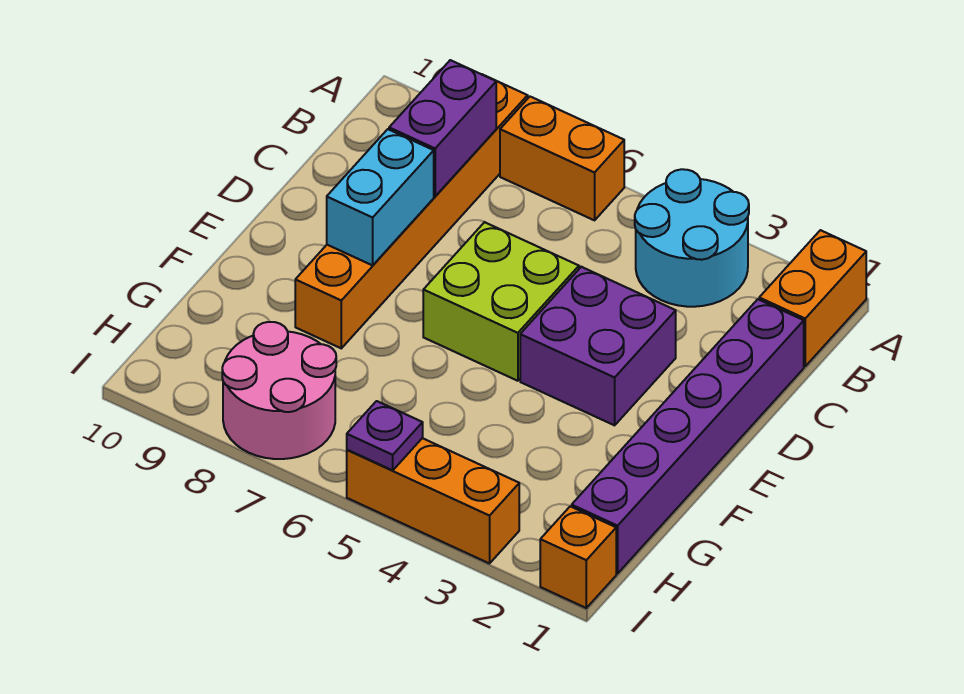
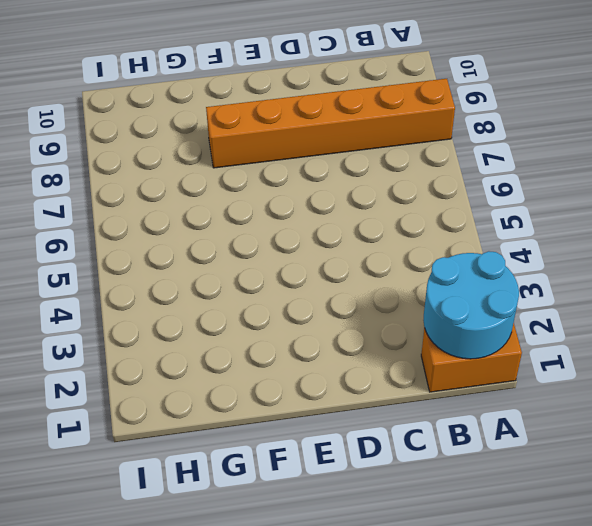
cyan round brick A1:B2 level 2 -> cyan round brick A3:B4 level 1
none -> orange brick A6:A7 level 1
none -> purple brick C1:H1 level 1
none -> purple brick D3:E4 level 1

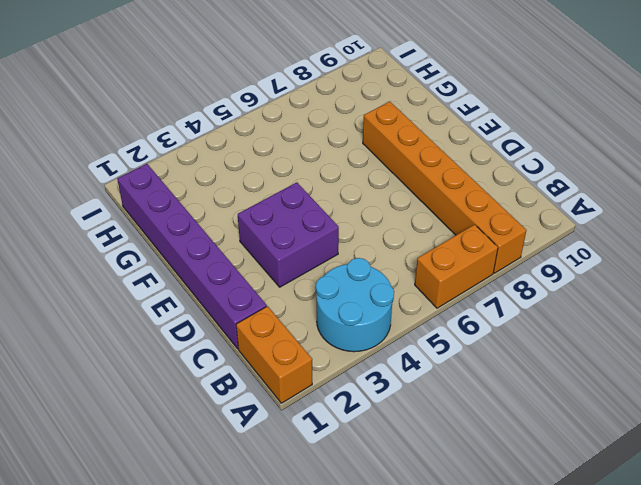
none -> lime brick D5:E6 level 1
none -> pink round brick H7:I8 level 1
none -> orange brick I1 level 1

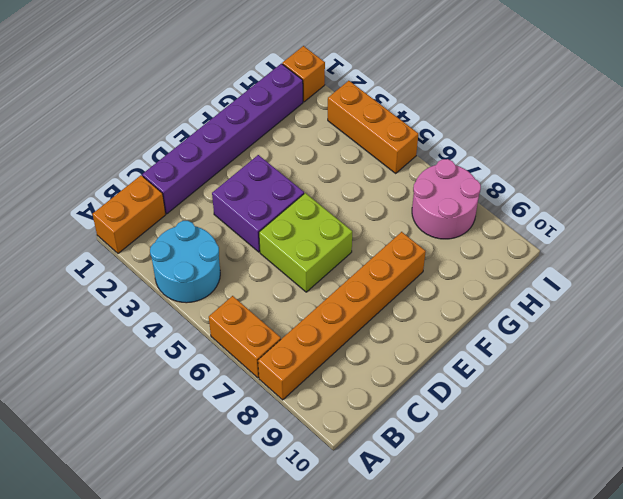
none -> purple brick B8:C8 level 2
none -> cyan brick D8:E8 level 2
none -> purple plate I5 level 2

